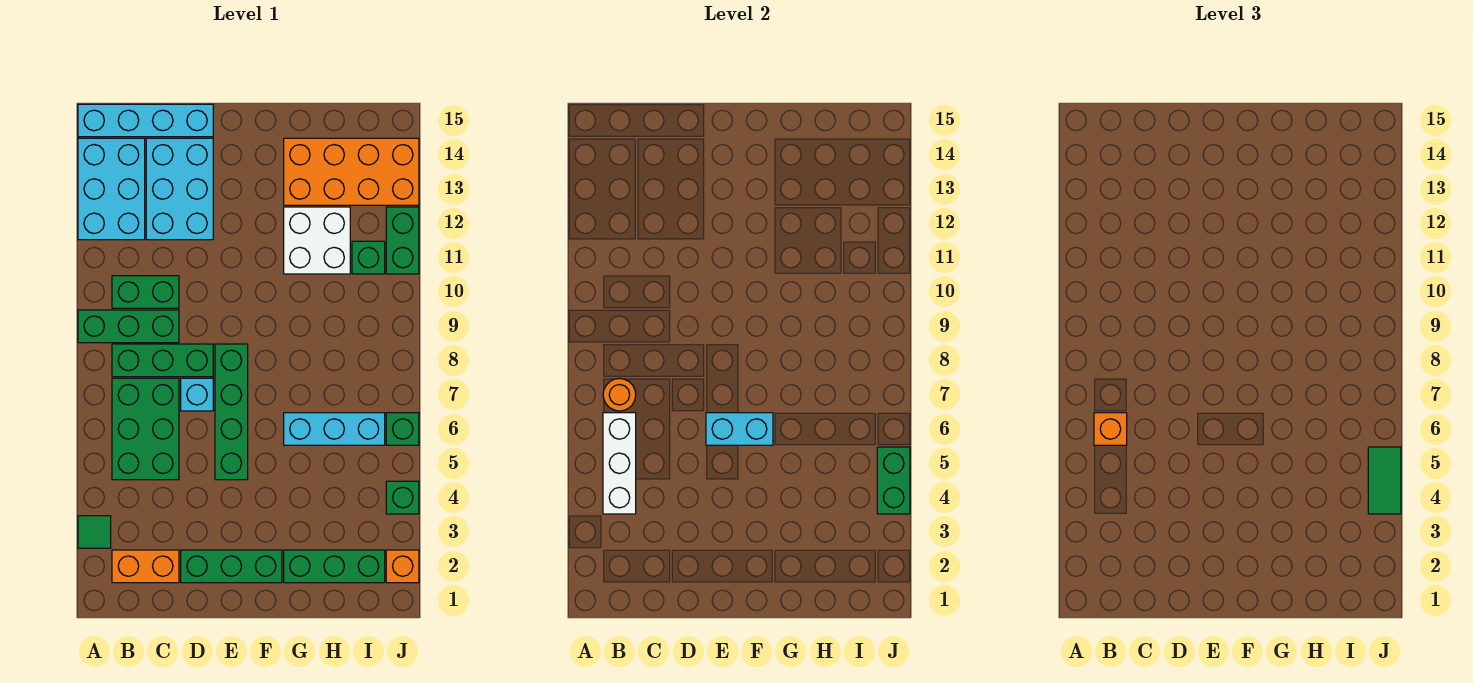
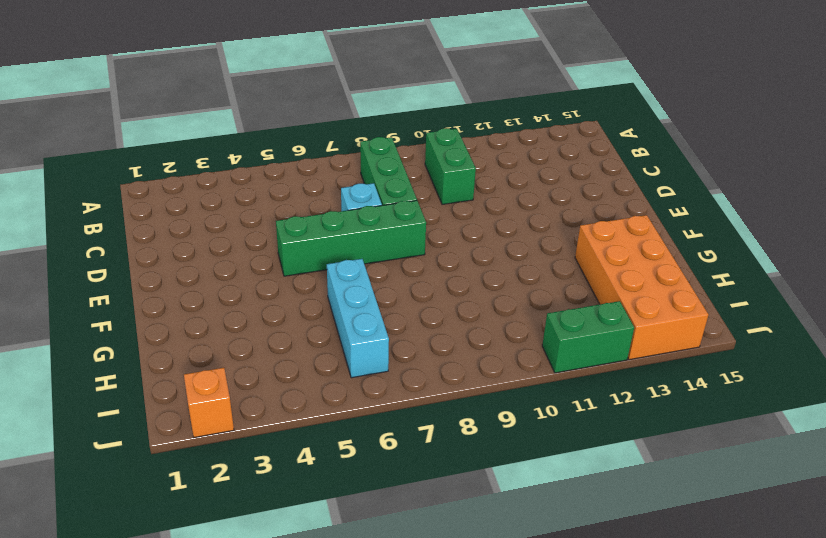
none -> green tile A3 level 1
none -> green brick A9:C9 level 1
none -> cyan brick A12:B14 level 1

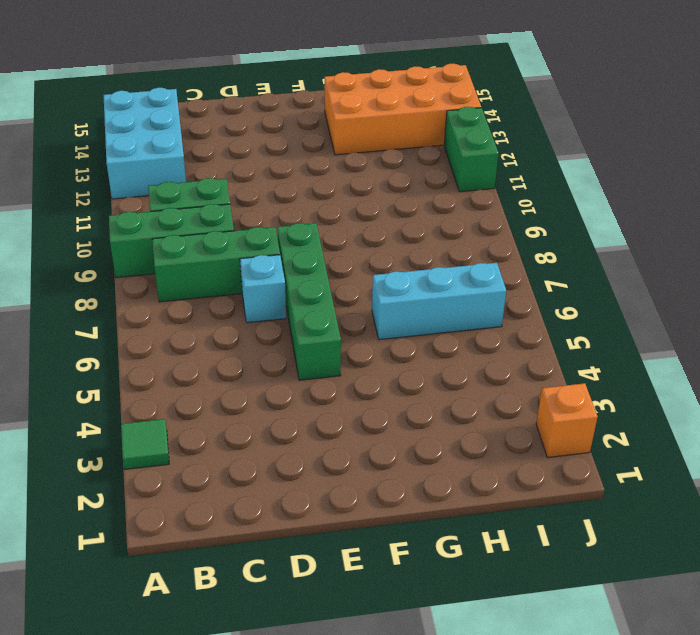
none -> cyan brick A15:D15 level 1
none -> orange brick B2:C2 level 1
none -> green brick B5:C7 level 1

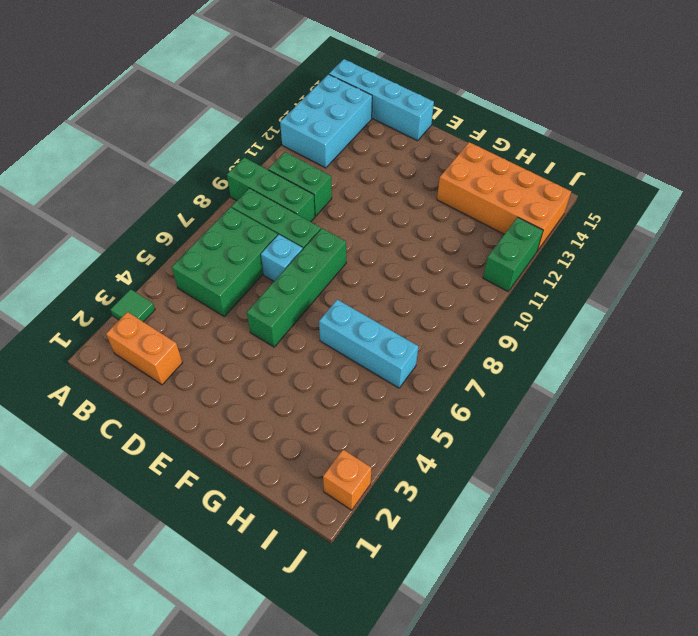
none -> cyan brick C12:D14 level 1
none -> green brick D2:F2 level 1
none -> green brick G2:I2 level 1

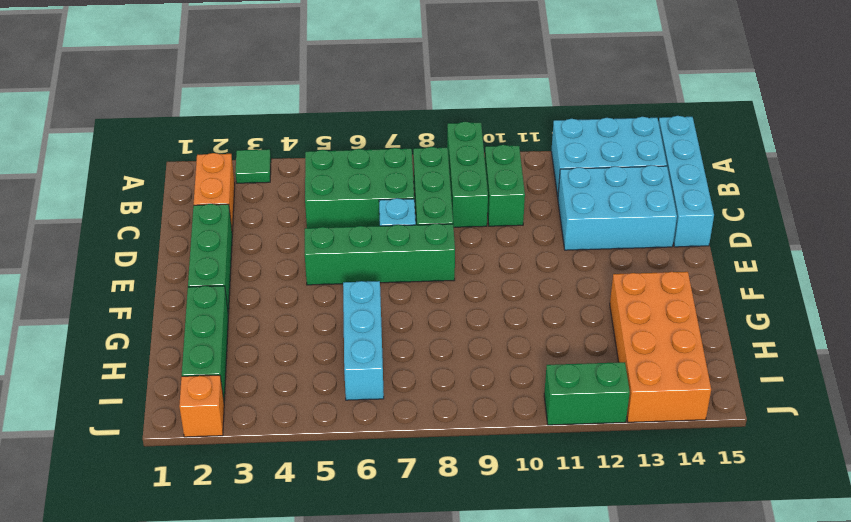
none -> white brick G11:H12 level 1
none -> green brick I11 level 1
none -> green brick J4 level 1

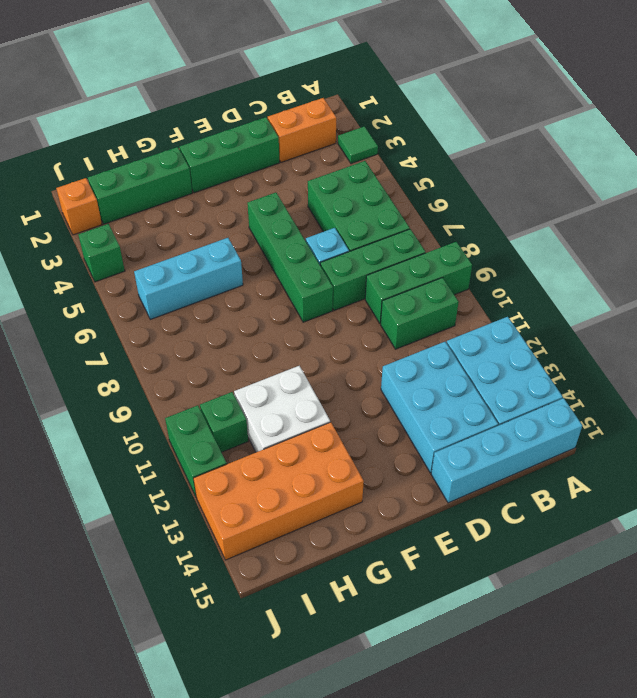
none -> green brick J6 level 1
none -> white brick B4:B6 level 2
none -> orange round brick B7 level 2

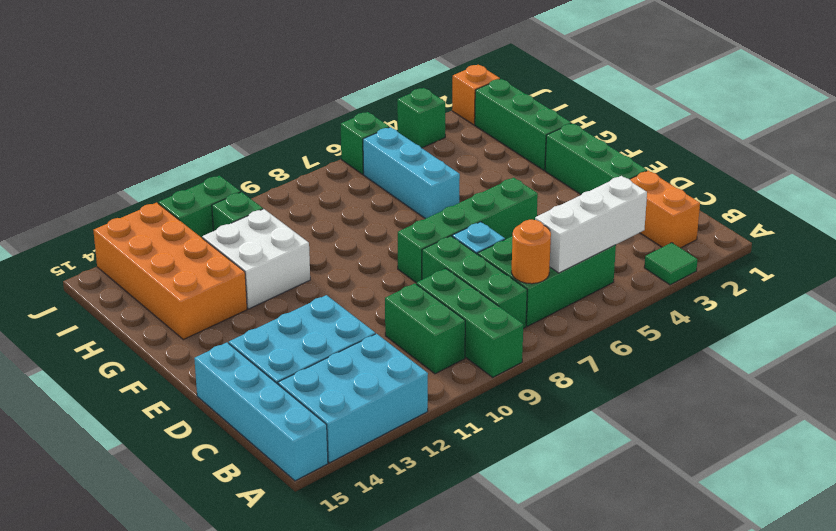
none -> cyan brick E6:F6 level 2
none -> green brick J4:J5 level 2
none -> orange brick B6 level 3

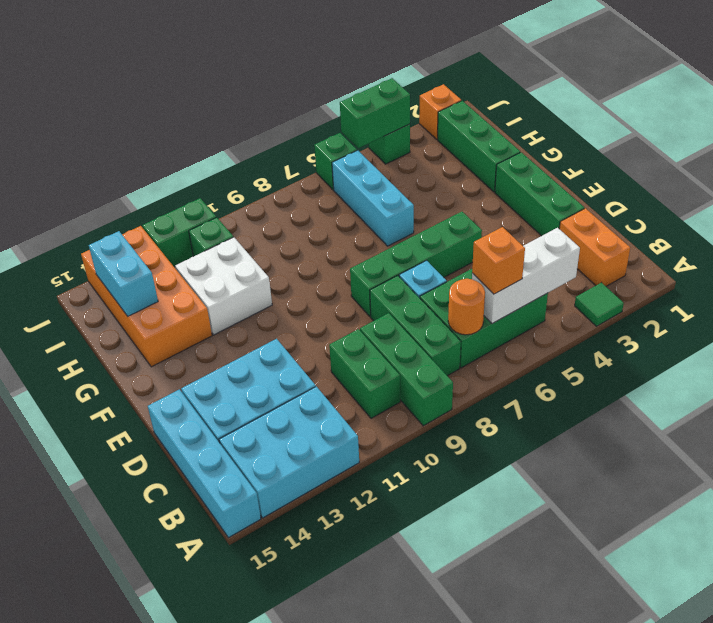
cyan brick H14:I14 level 2 -> cyan brick E6:F6 level 2
none -> green tile J4:J5 level 3

